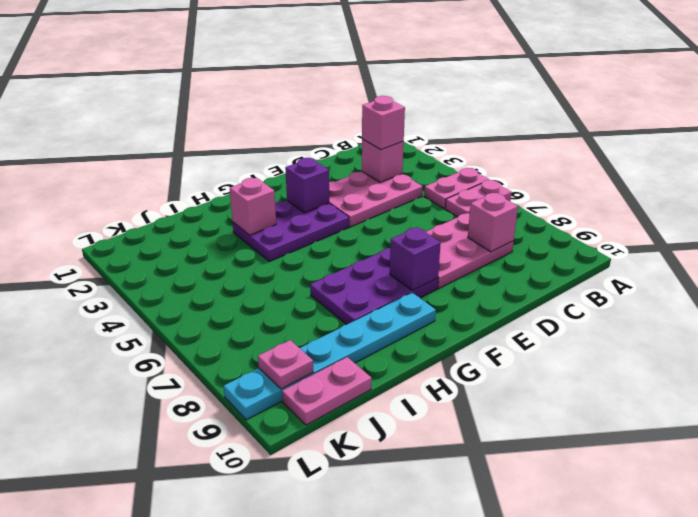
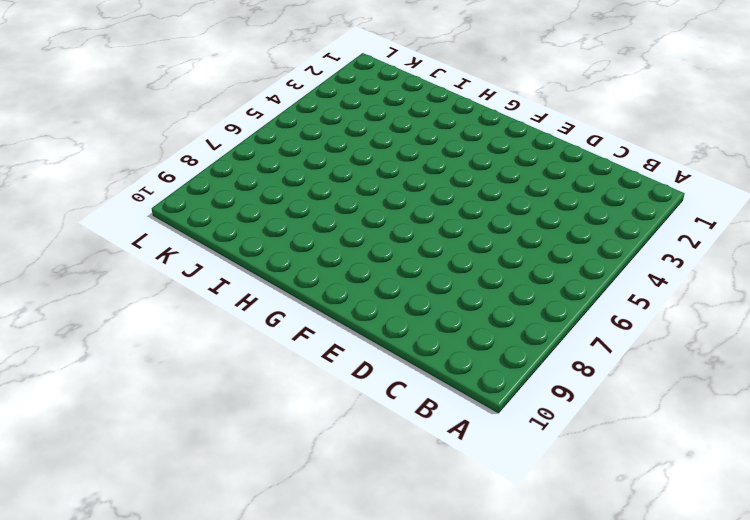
none -> pink plate A5:B5 level 1
none -> pink plate A6:B6 level 1
none -> pink plate C3:E4 level 1

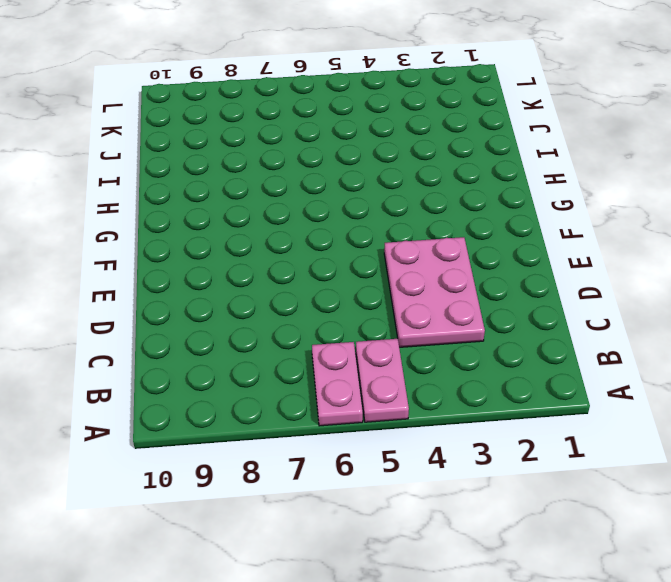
none -> pink plate C7:E8 level 1
none -> purple plate F3:H4 level 1
none -> purple plate F7:H8 level 1

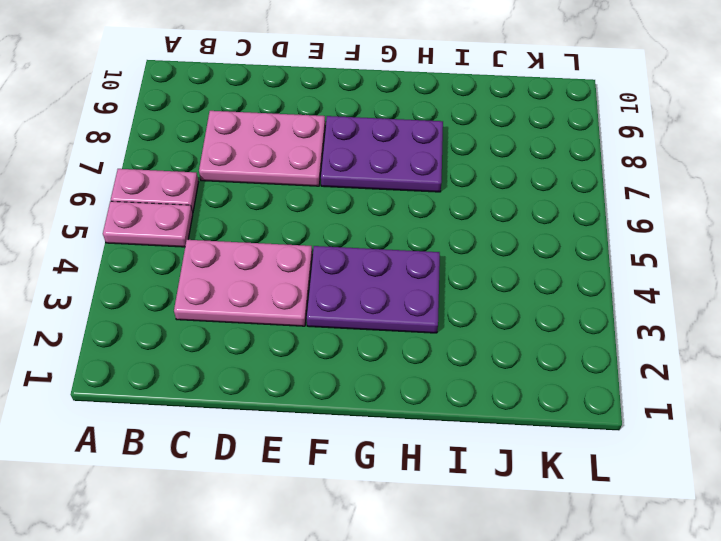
none -> cyan plate G9:L9 level 1
none -> pink plate J10:K10 level 1
none -> pink brick C3 level 2

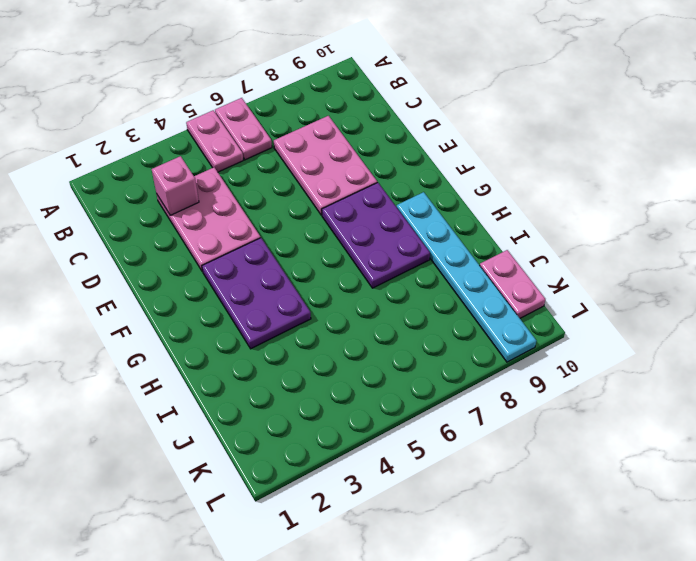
none -> pink brick C8 level 2
none -> purple brick F3 level 2
none -> purple brick F8 level 2

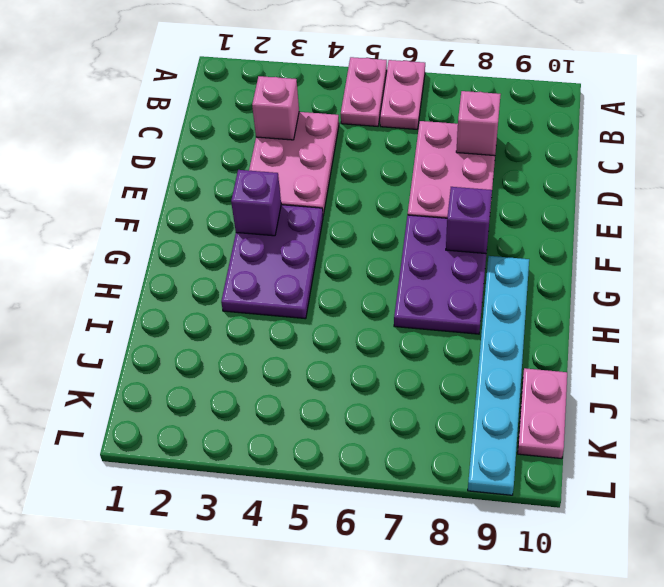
none -> pink brick H3 level 2
none -> pink plate K9 level 2
none -> pink brick C3 level 3

